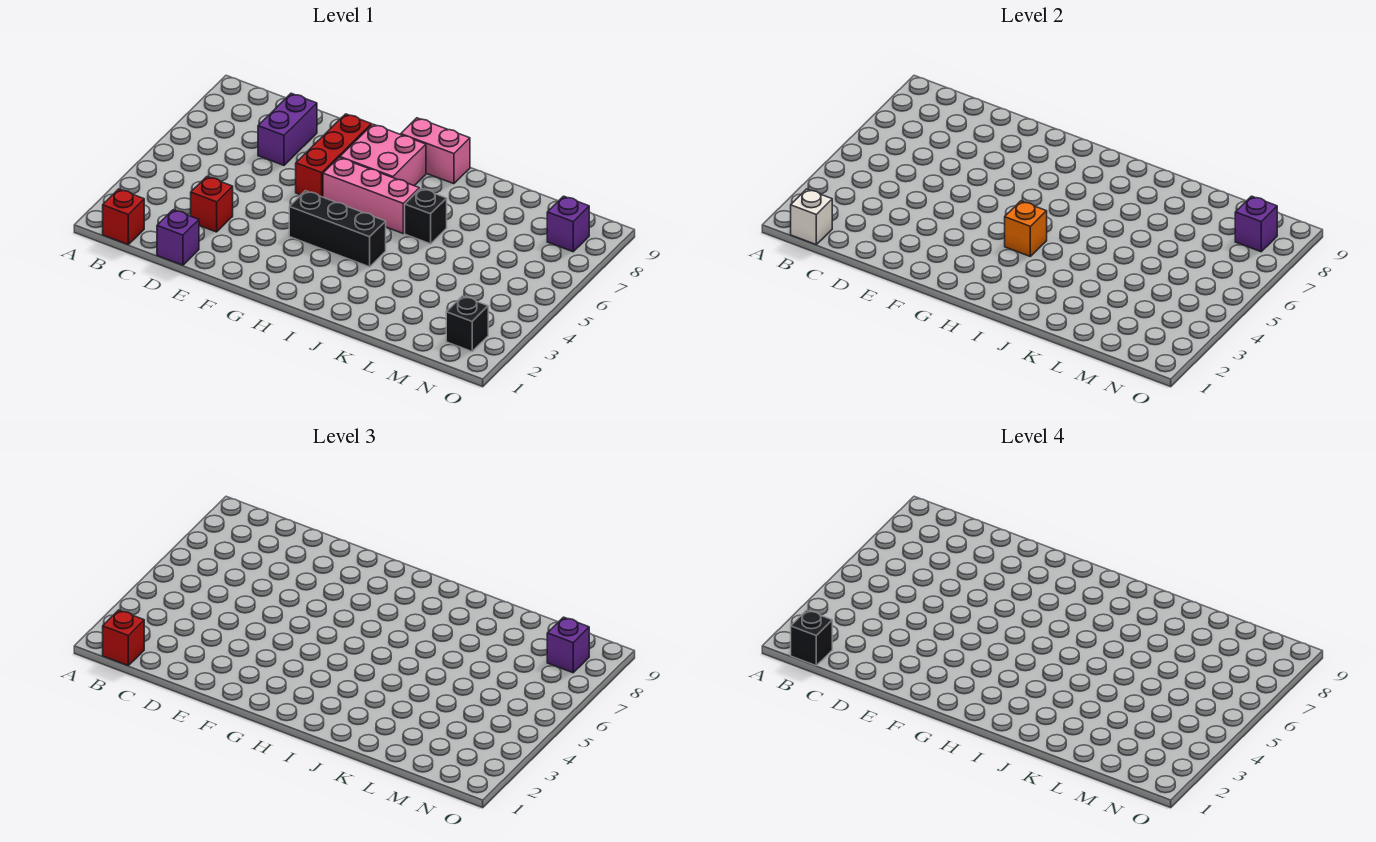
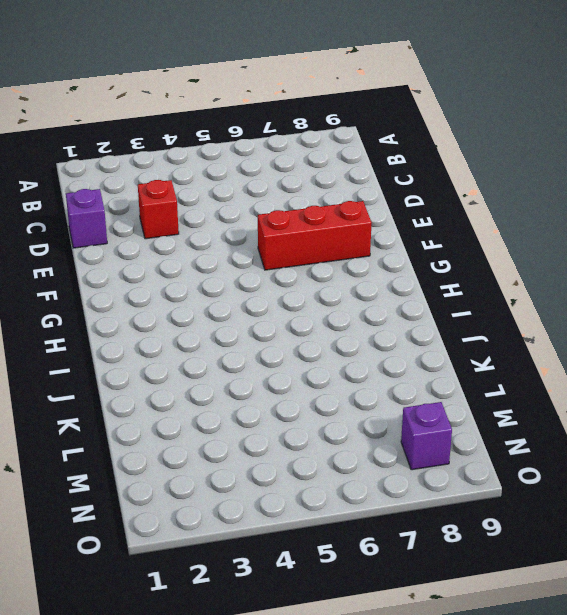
none -> red brick B1 level 1
none -> purple brick D7:D8 level 1
none -> black brick G4:I4 level 1

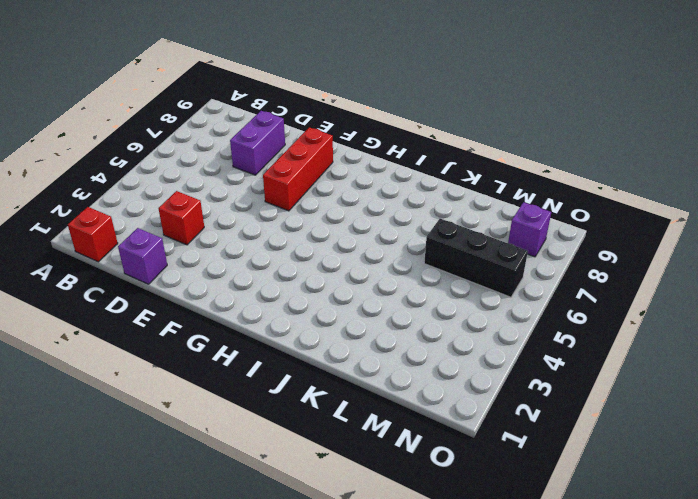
black brick L6:N6 level 1 -> black brick G4:I4 level 1
none -> pink brick G6:I6 level 1
none -> pink brick G7:H8 level 1
none -> pink brick H9:I9 level 1

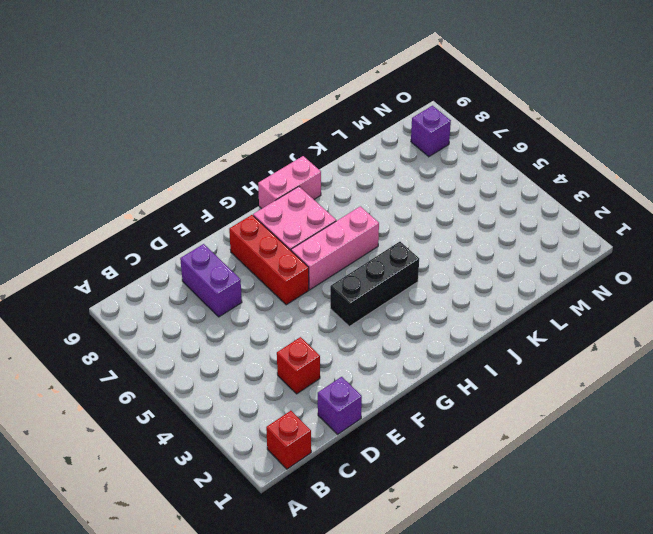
none -> black brick J6 level 1
none -> black brick N2 level 1
none -> white brick B1 level 2

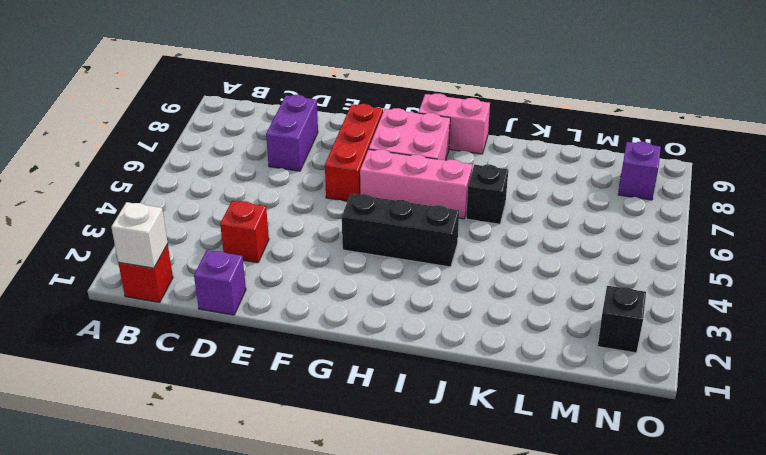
none -> orange brick H4 level 2
none -> purple brick N8 level 2
none -> red brick B1 level 3

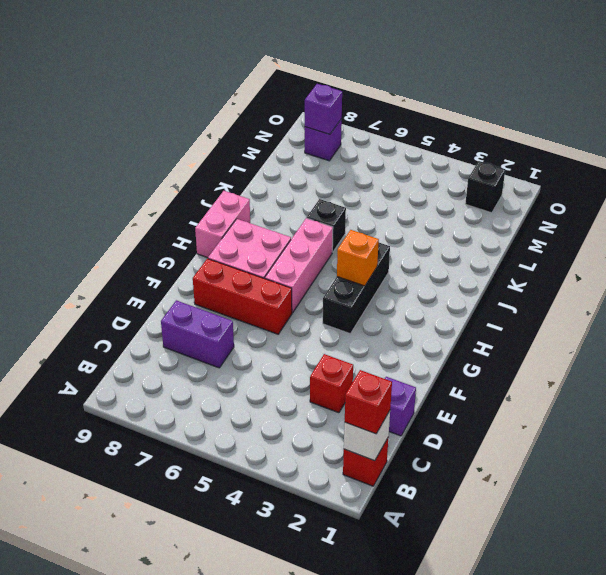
none -> purple brick N8 level 3
none -> black brick B1 level 4

